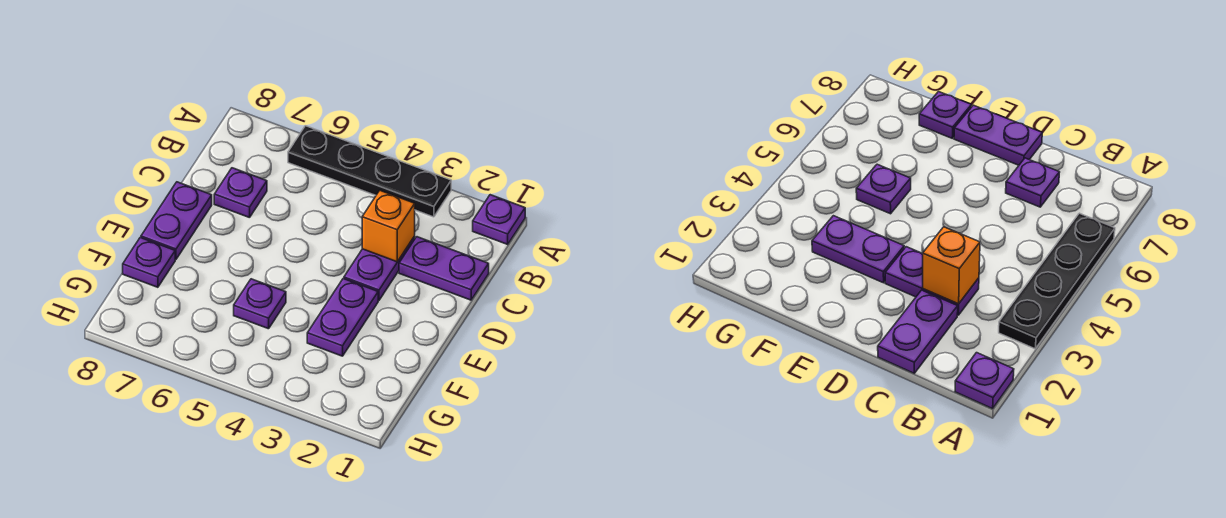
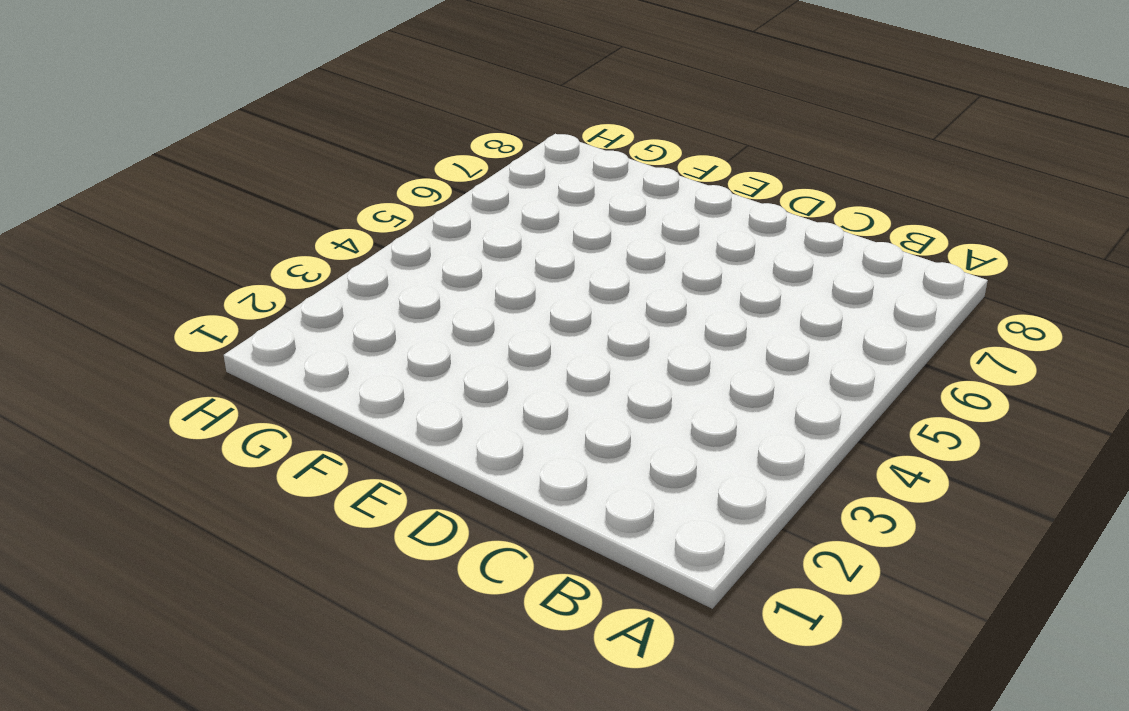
none -> purple plate A1 level 1
none -> black plate A3:A6 level 1

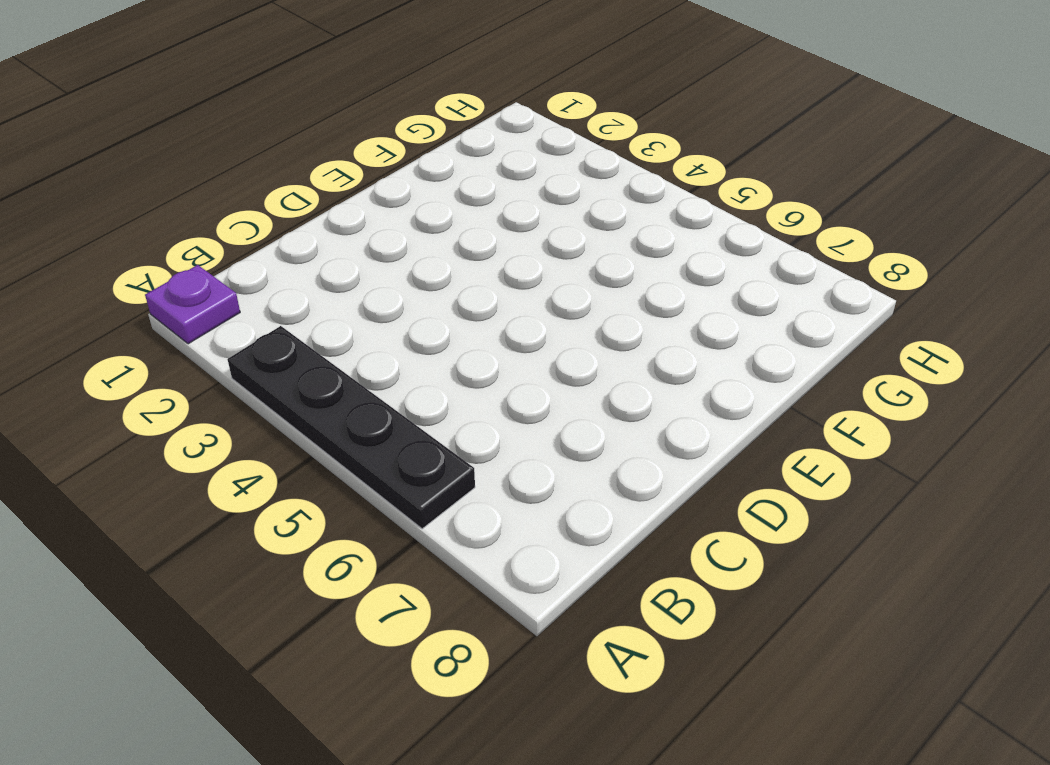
none -> purple plate C1:C2 level 1
none -> purple plate C3:D3 level 1

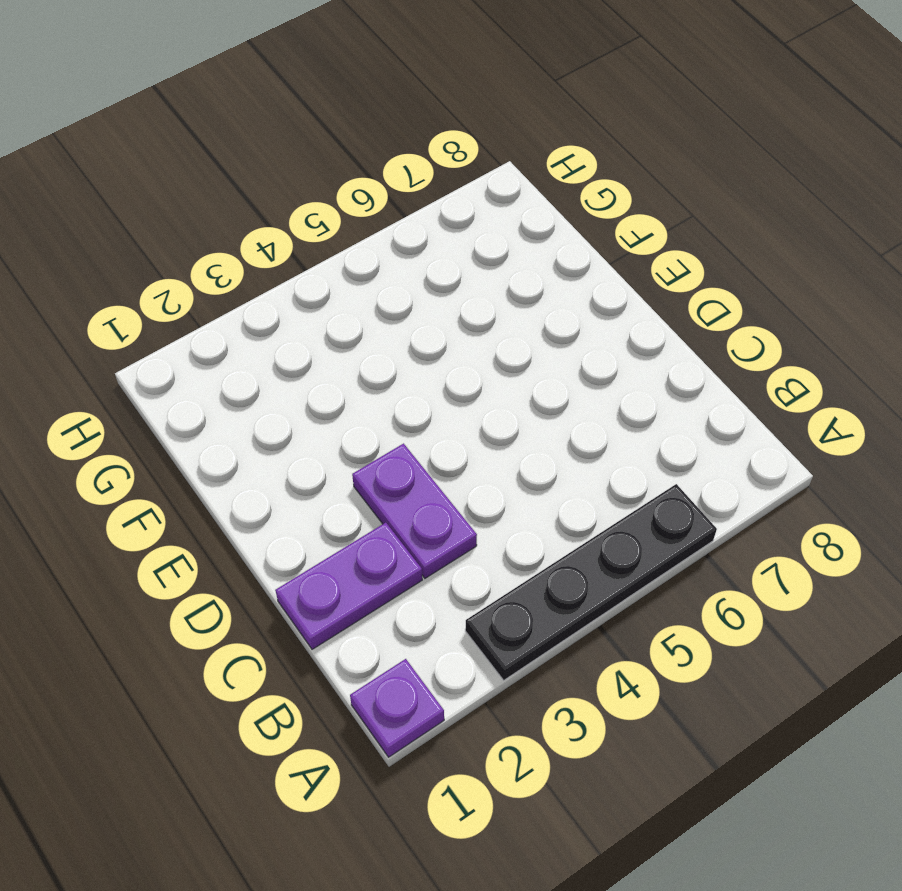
none -> purple plate C7 level 1
none -> purple plate D8:E8 level 1

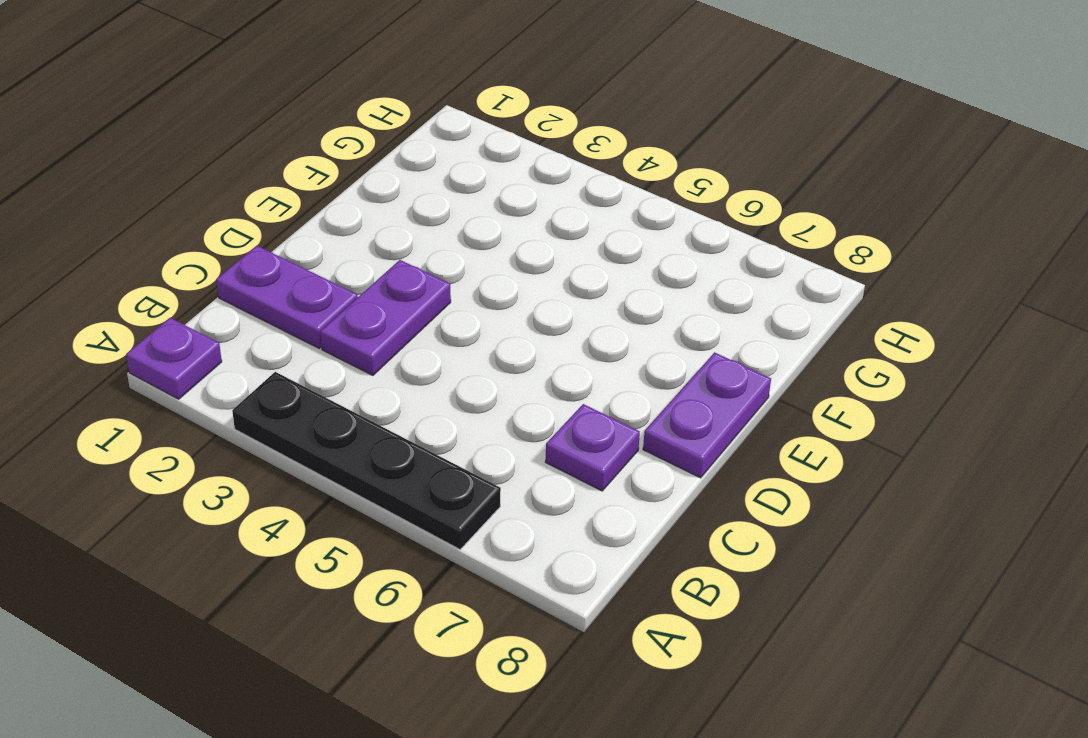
none -> purple plate E3:F3 level 1
none -> purple plate F5 level 1

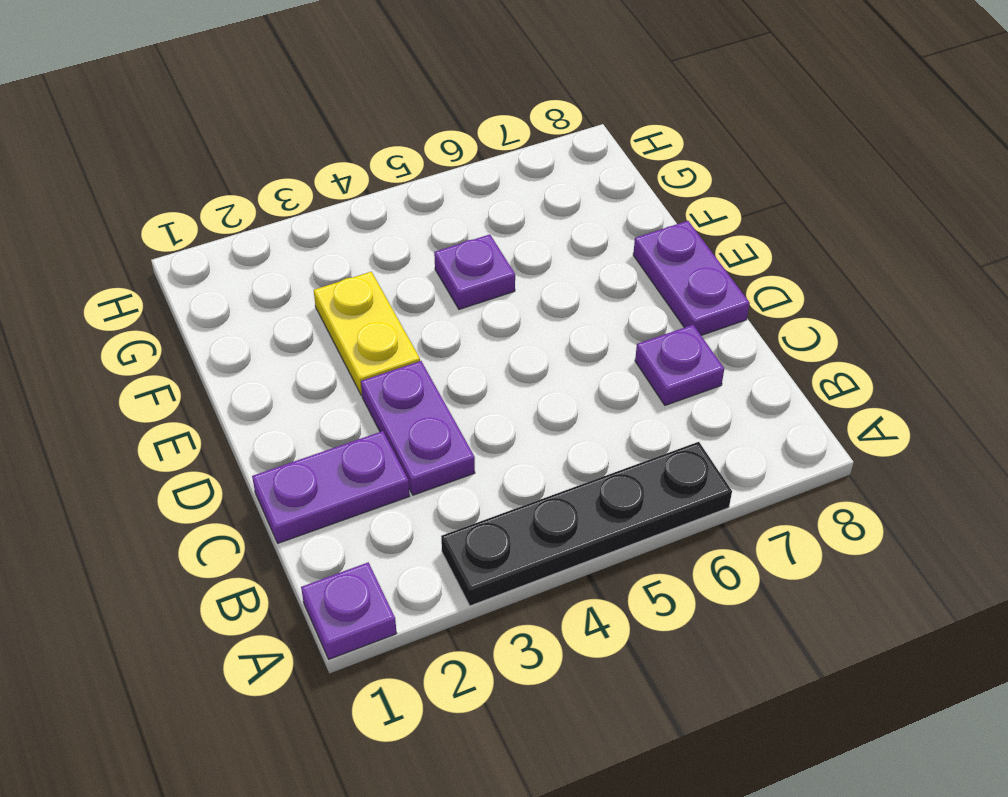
yellow plate E3:F3 level 1 -> purple plate E3:F3 level 1
none -> purple plate F8 level 1
none -> orange brick C3 level 2

